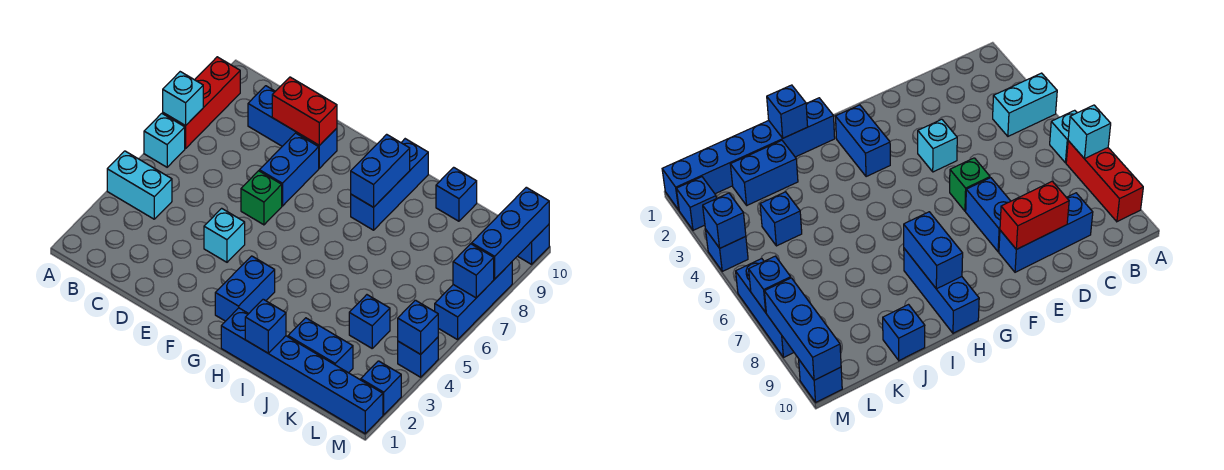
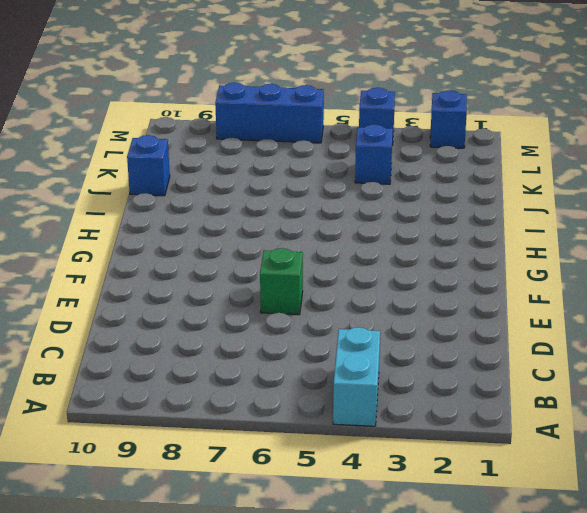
none -> cyan brick A6 level 1
none -> red brick A7:A9 level 1
none -> blue brick C9:E9 level 1

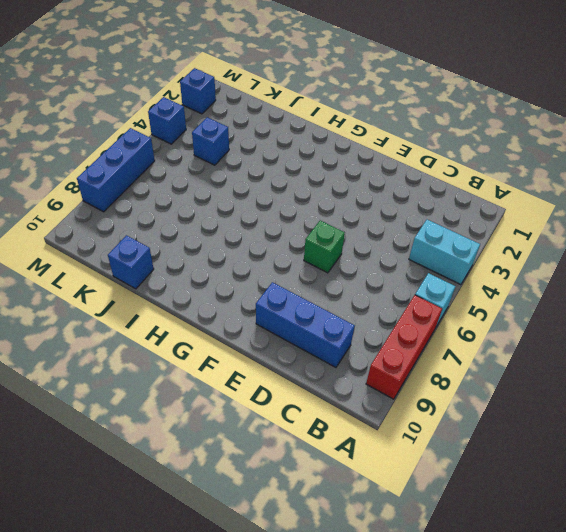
none -> cyan brick E4 level 1
none -> blue brick E7:E8 level 1
none -> blue brick G2:G3 level 1

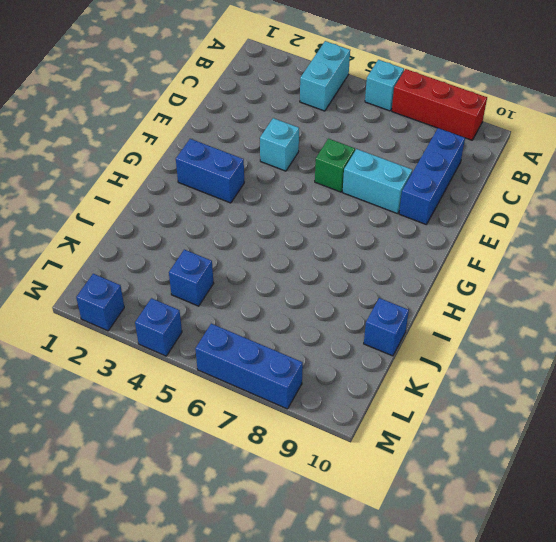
cyan brick E7:E8 level 1 -> blue brick E7:E8 level 1
none -> blue brick H1:M1 level 1
none -> blue brick H8:H10 level 1
none -> blue brick J2:K2 level 1

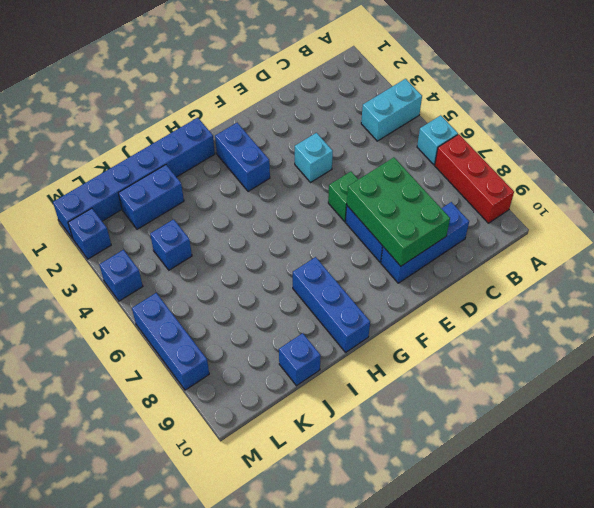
green brick D7:E9 level 2 -> red brick D9:E9 level 2
none -> blue brick M10 level 1
none -> cyan brick A7 level 2
none -> blue brick H8:H9 level 2

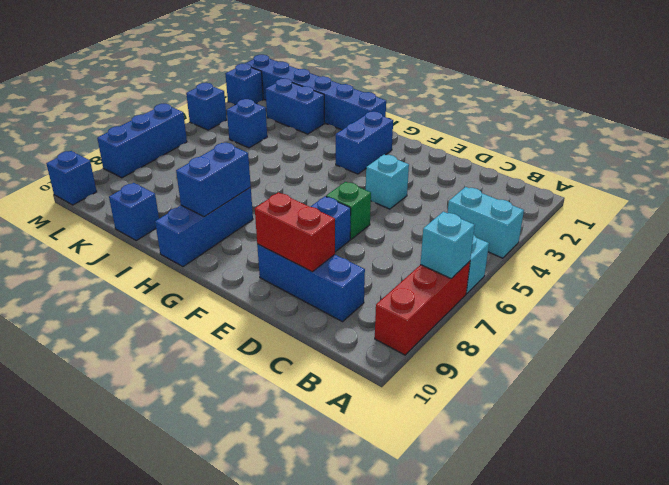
none -> blue brick I1 level 2
none -> blue brick M4 level 2
none -> blue brick M7 level 2

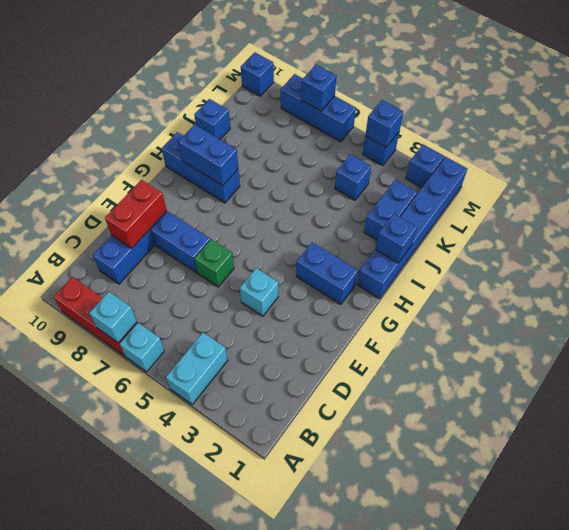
none -> blue brick M8:M10 level 2

